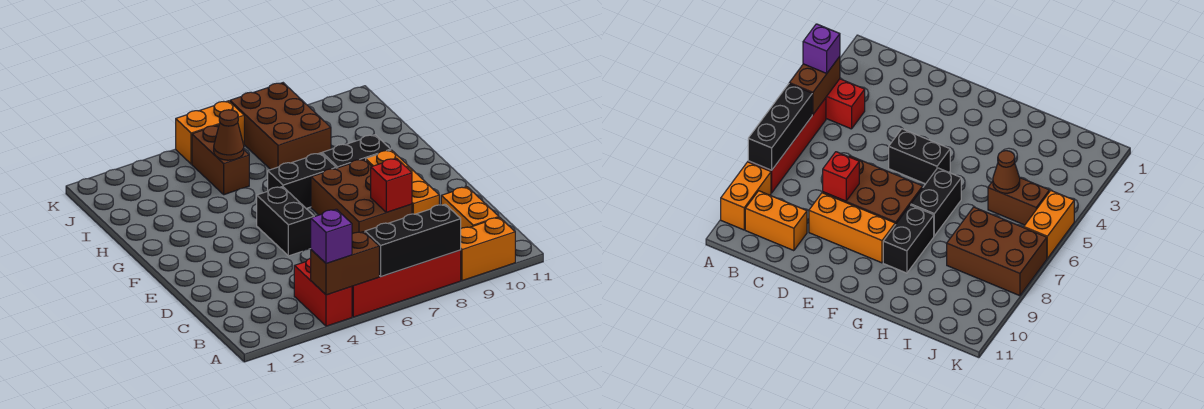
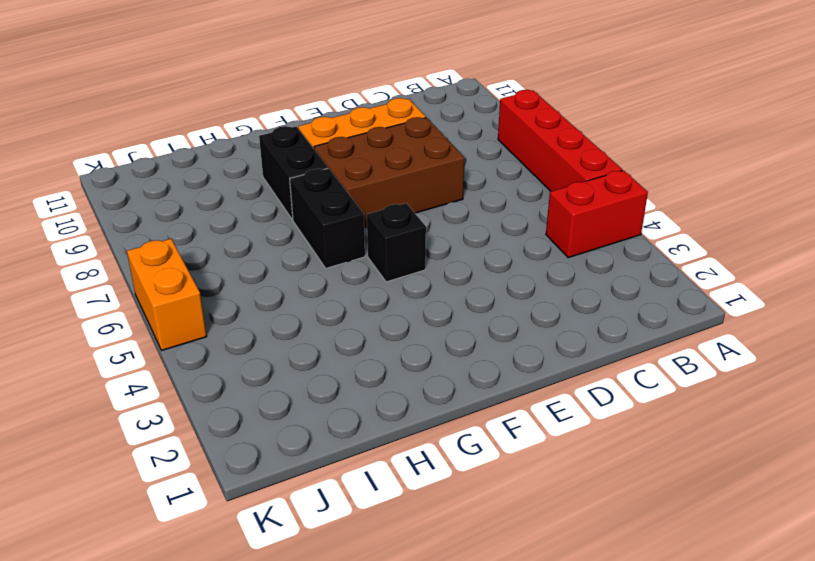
black brick F5 level 1 -> black brick E5:F5 level 1
none -> orange brick A9:A10 level 1
none -> orange brick B10:C10 level 1
none -> brown brick I5:J5 level 1

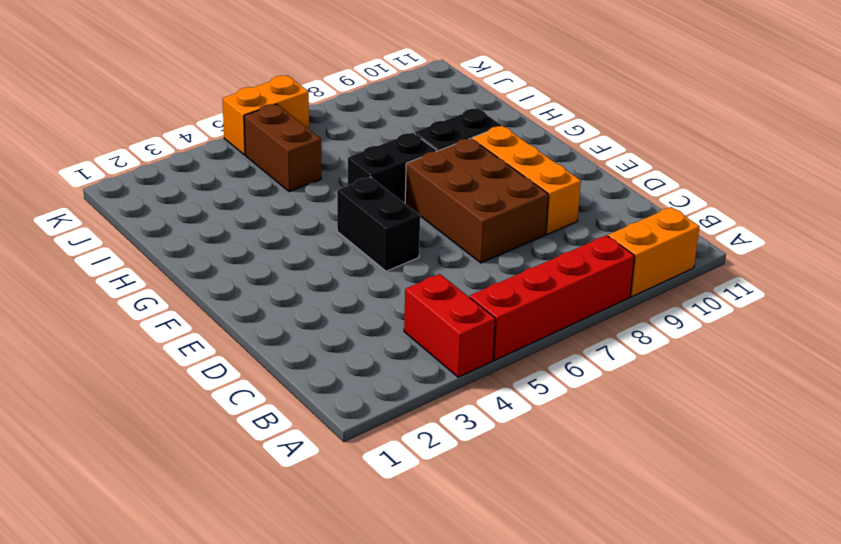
none -> orange brick B10:C10 level 1
none -> brown brick I7:K8 level 1
none -> brown brick A4:A5 level 2

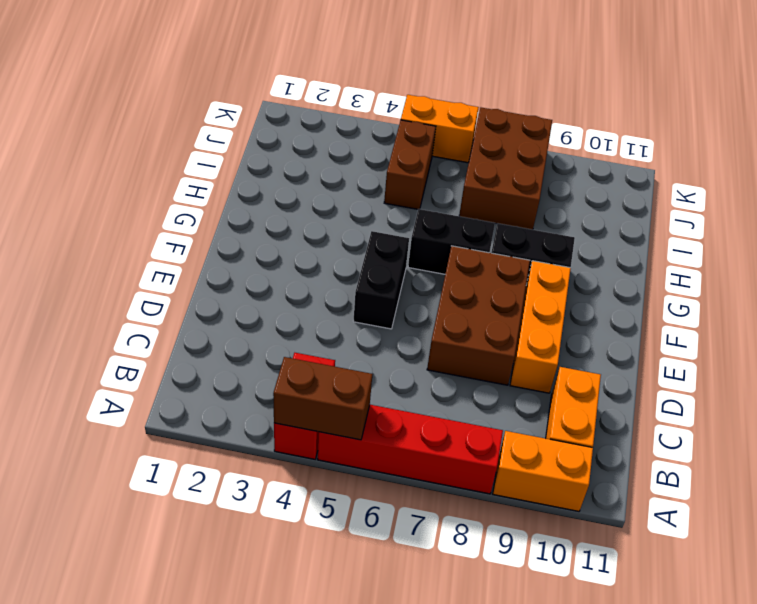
none -> black brick A6:A8 level 2
none -> red brick D8 level 2
none -> brown cone I5 level 2

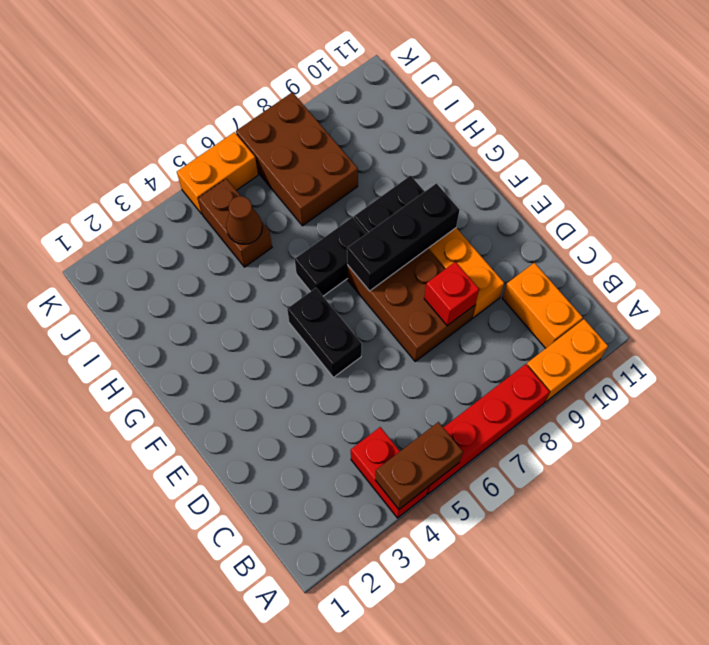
black brick F7:F9 level 2 -> black brick A6:A8 level 2
none -> purple brick A4 level 3

